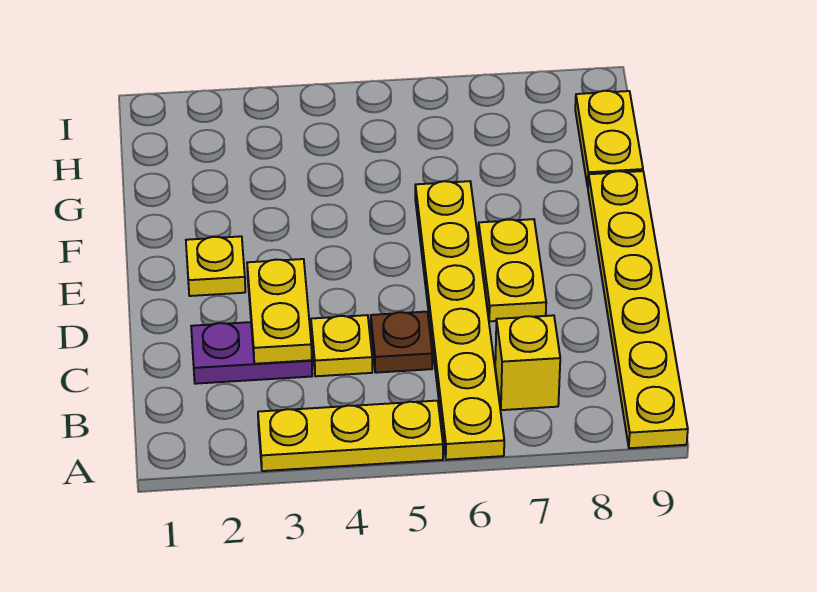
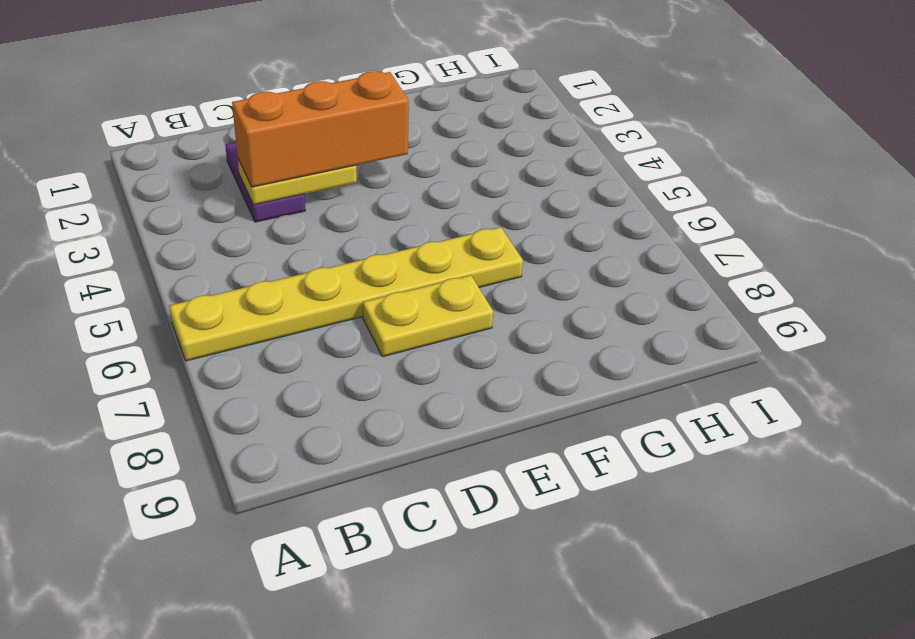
orange brick C3:E3 level 3 -> none
none -> yellow plate A3:A5 level 1
none -> yellow plate A9:F9 level 1

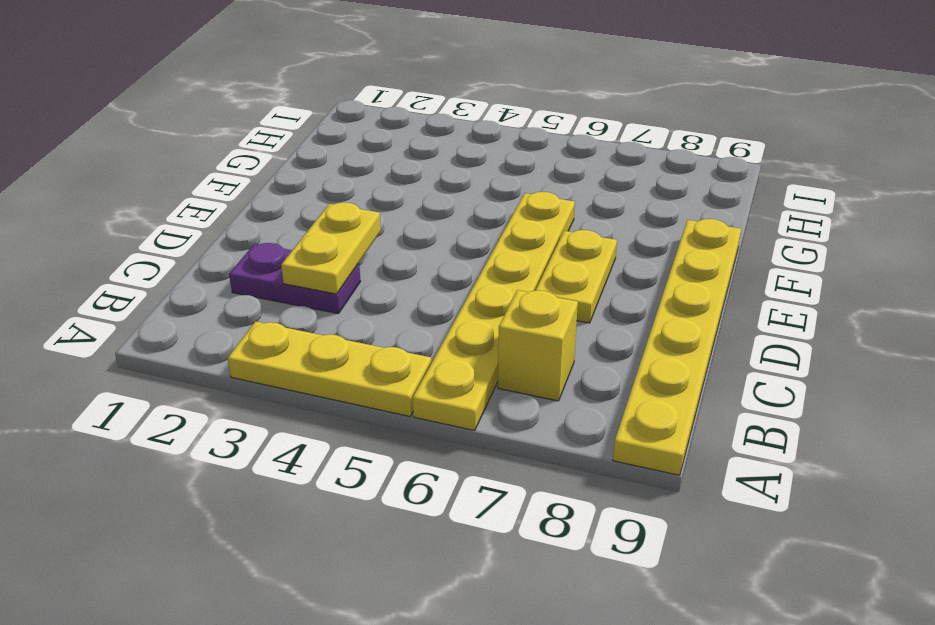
none -> yellow plate C4 level 1
none -> brown plate C5 level 1

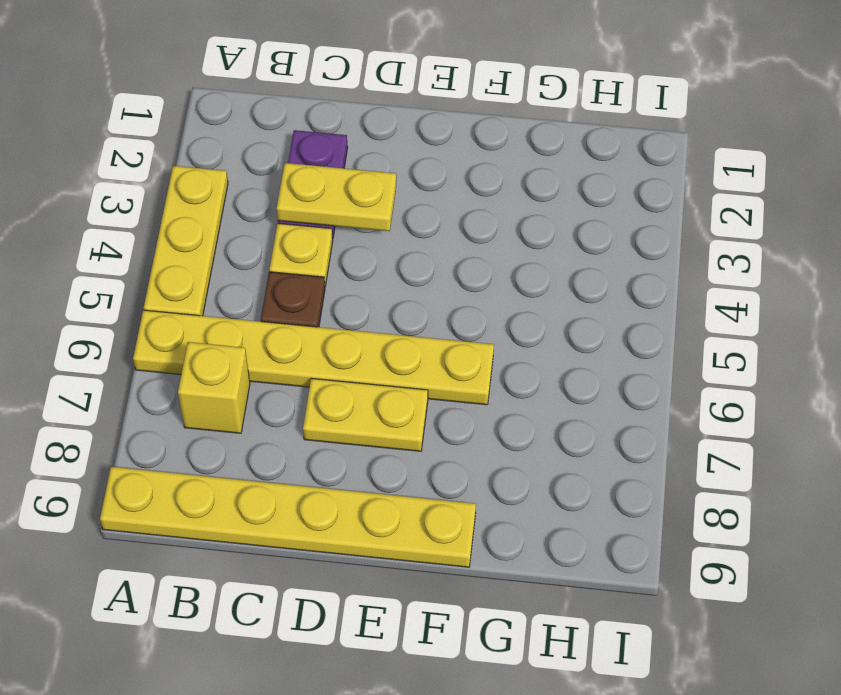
none -> yellow plate E2 level 1
none -> yellow plate G9:H9 level 1

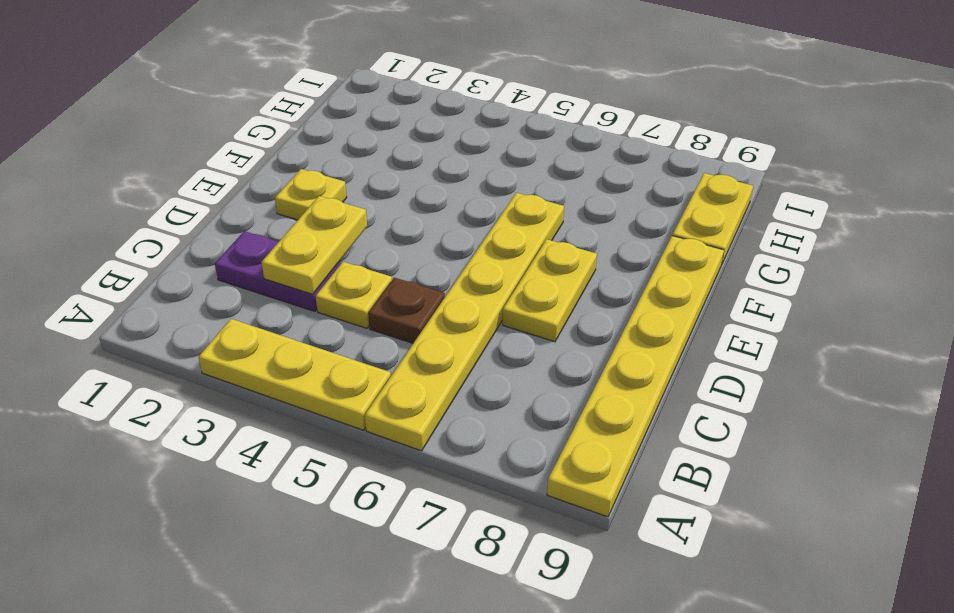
none -> yellow brick B7 level 1

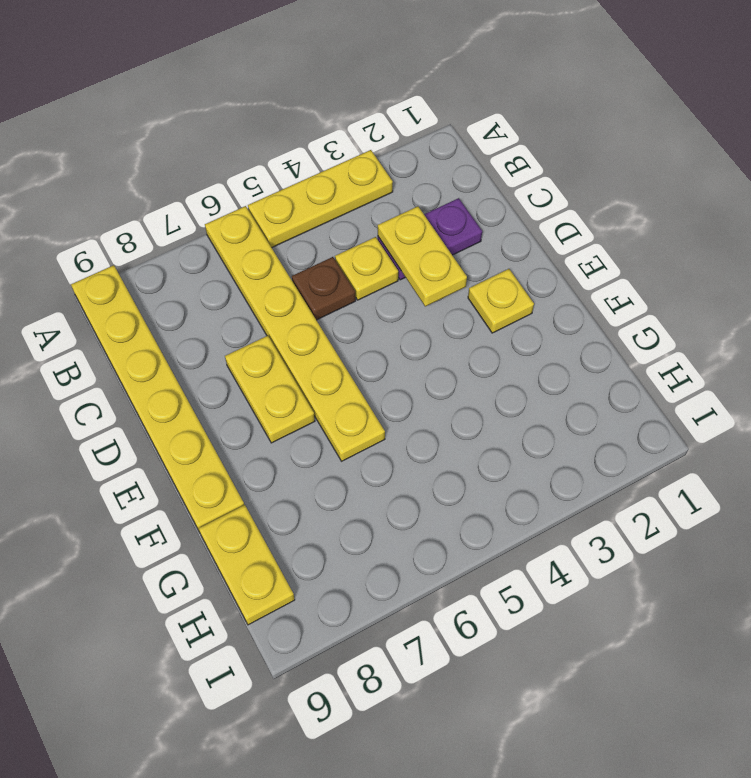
none -> yellow brick B7 level 1

